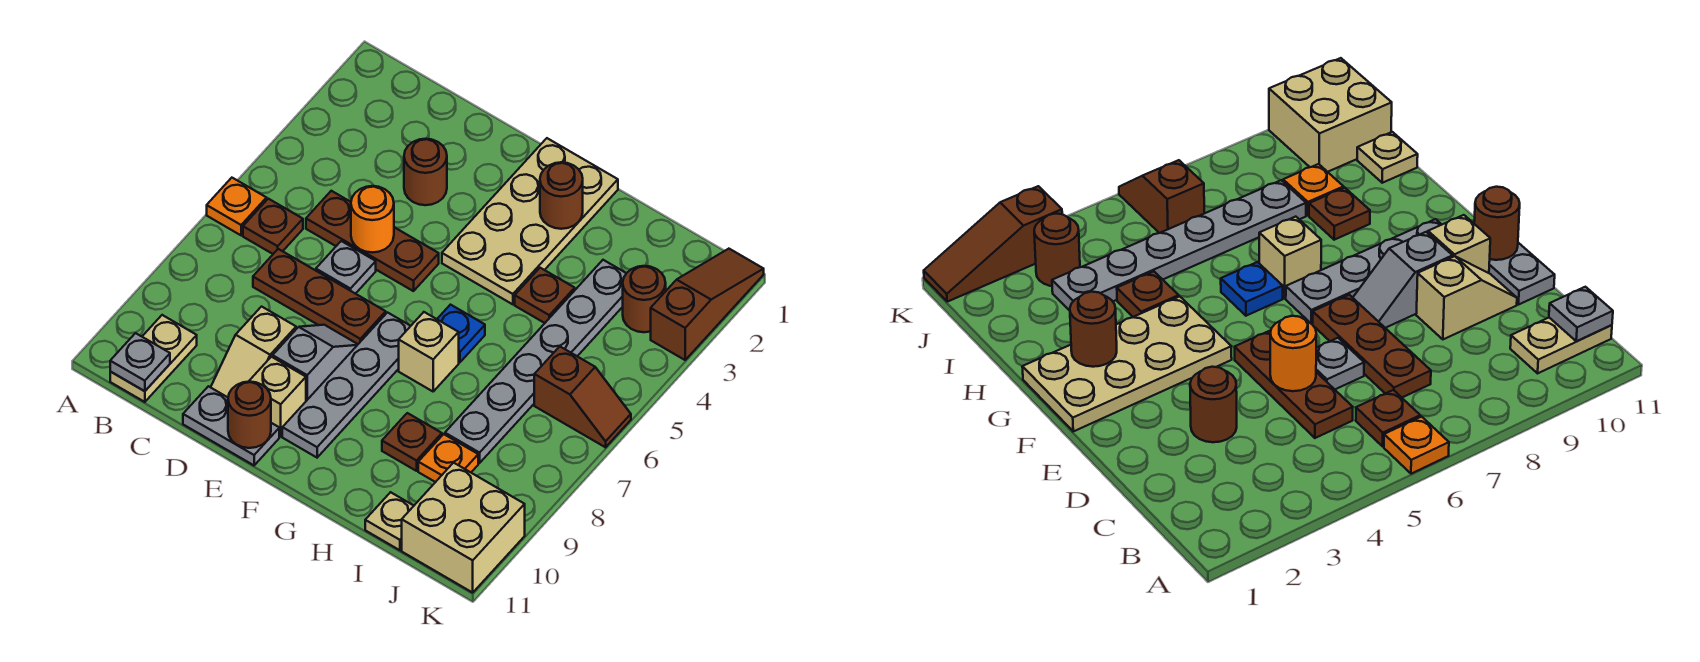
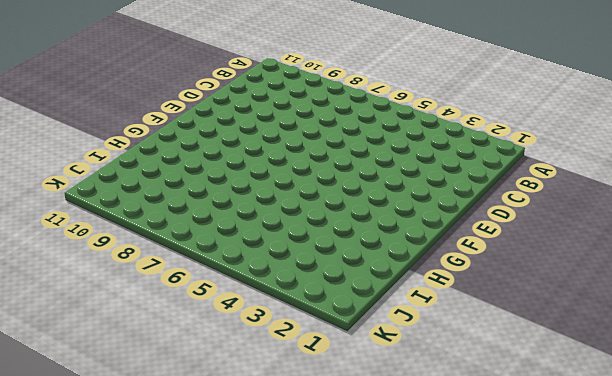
none -> orange plate A6 level 1
none -> brown plate B6 level 1
none -> tan plate B10:B11 level 1

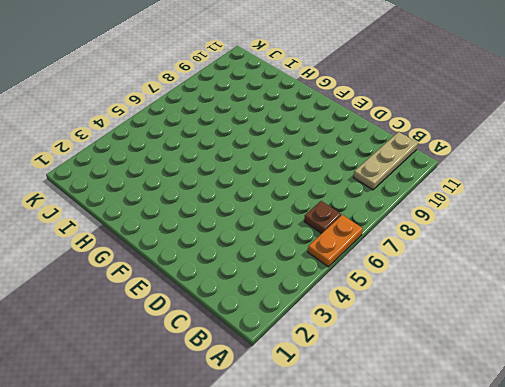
orange plate A5:A6 level 1 -> orange plate A6 level 1
tan plate B9:B11 level 1 -> tan plate B10:B11 level 1
none -> brown plate C5:E5 level 1
none -> brown plate C7:E7 level 1
none -> brown round brick D3 level 1

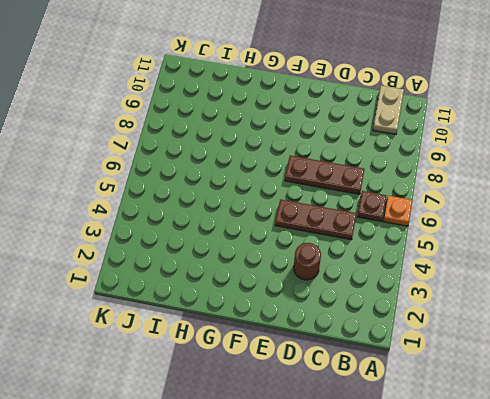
none -> grey plate D6 level 1
none -> tan slope D9:D10 level 1 top 9
none -> grey plate D11:E11 level 1

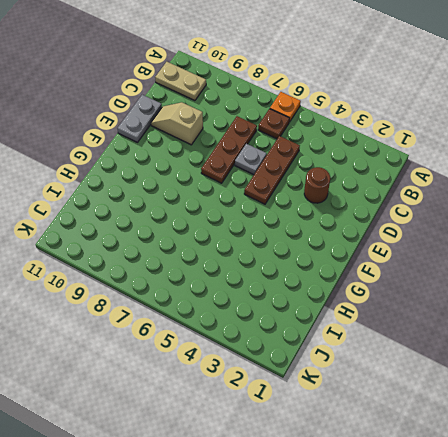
none -> grey slope E8:E9 level 1 top 9
none -> tan brick E10 level 1
none -> tan plate F1:G4 level 1

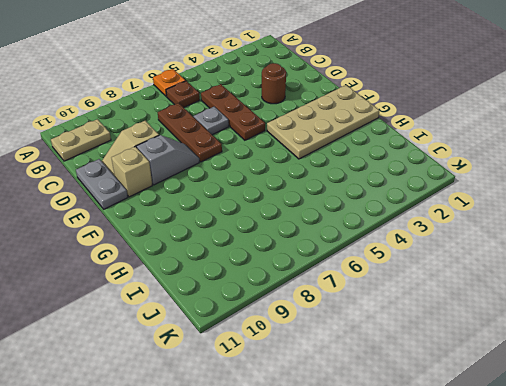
none -> grey plate F7:F10 level 1
none -> blue plate G6 level 1
none -> tan brick G7 level 1

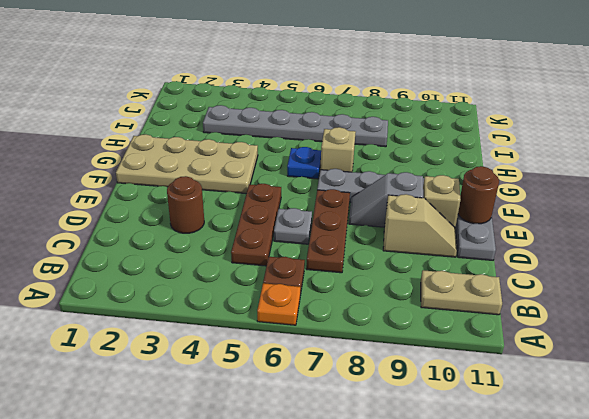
none -> brown plate H4 level 1
none -> brown plate H9 level 1
none -> orange plate I9 level 1

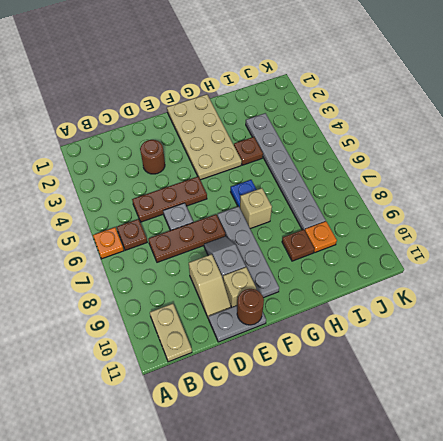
none -> tan plate I11 level 1
none -> brown round brick J3 level 1
none -> brown slope J6:K6 level 1 top J

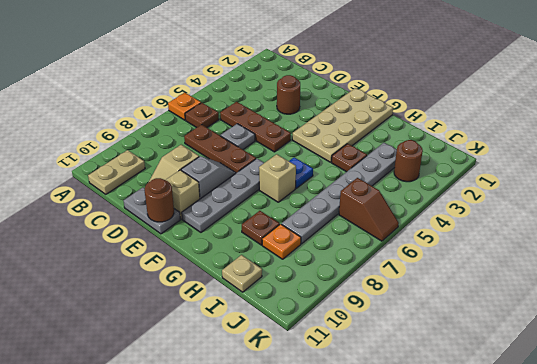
none -> tan brick J10:K11 level 1
none -> brown slope K1:K3 level 1 top 3
none -> grey plate B11 level 2

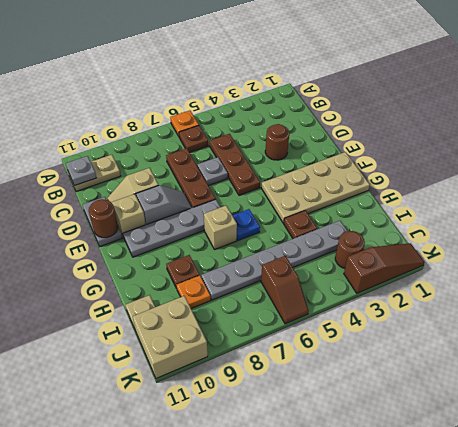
none -> orange round brick D5 level 2
none -> brown round brick G2 level 2

